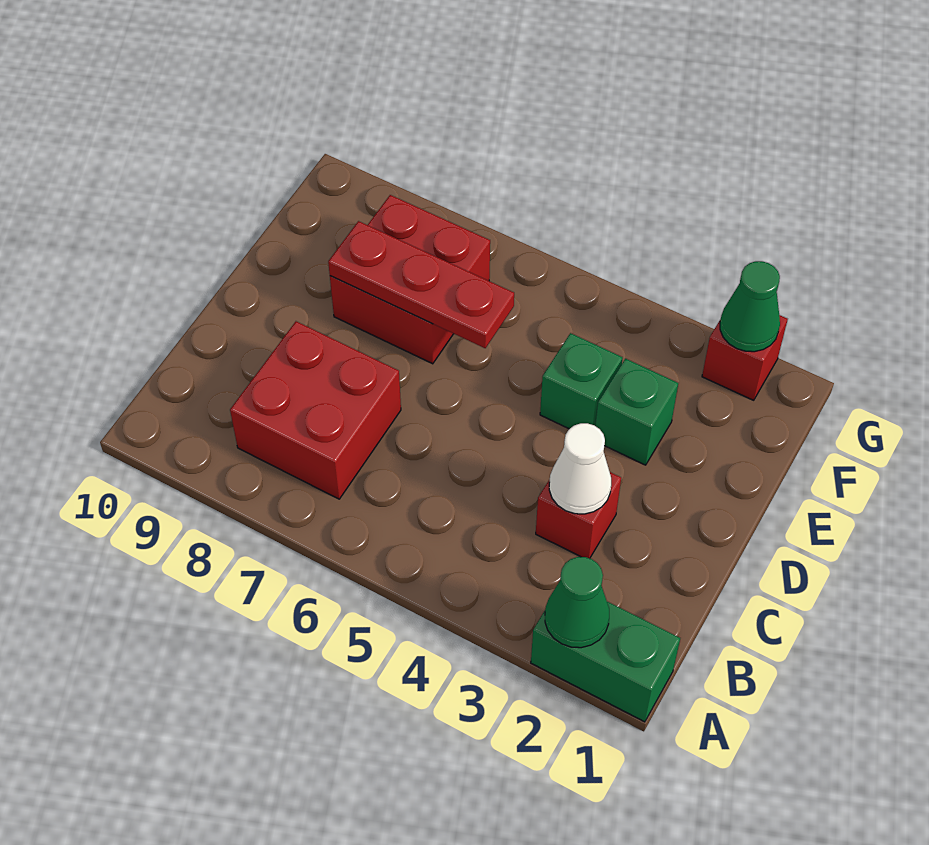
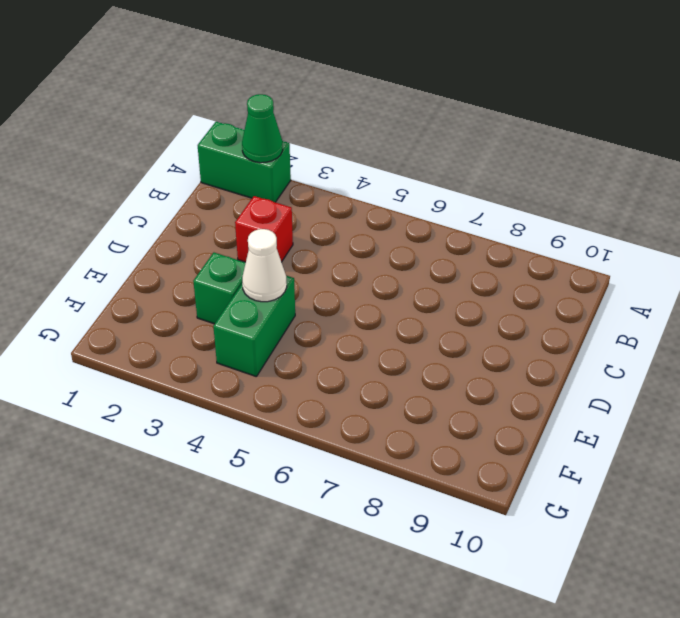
green brick E4:F4 level 1 -> green brick E4 level 1
white cone E4 level 2 -> white cone C3 level 2
none -> red brick B7:C8 level 1
none -> red brick E7:F8 level 1

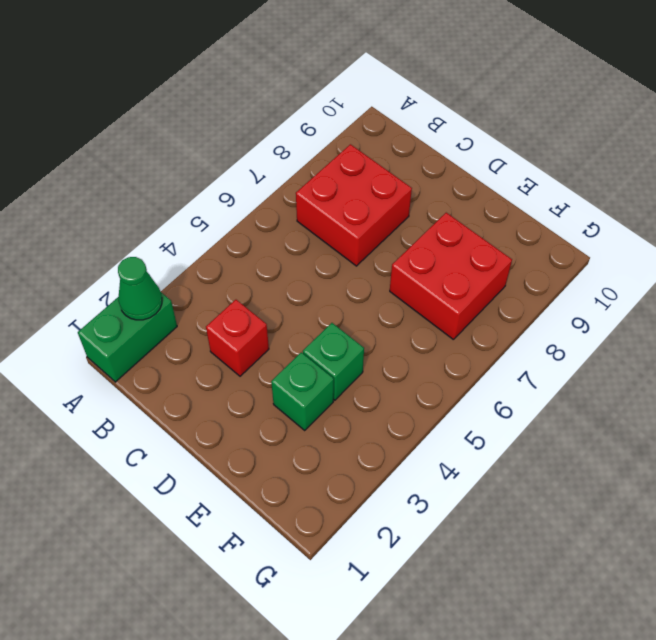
none -> red brick G2 level 1
none -> white cone C3 level 2

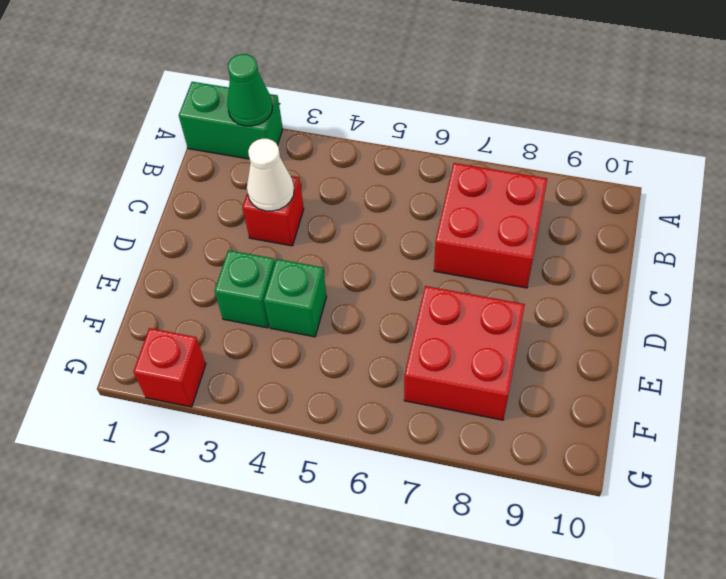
none -> red plate E6:E8 level 2
none -> green cone G2 level 2

